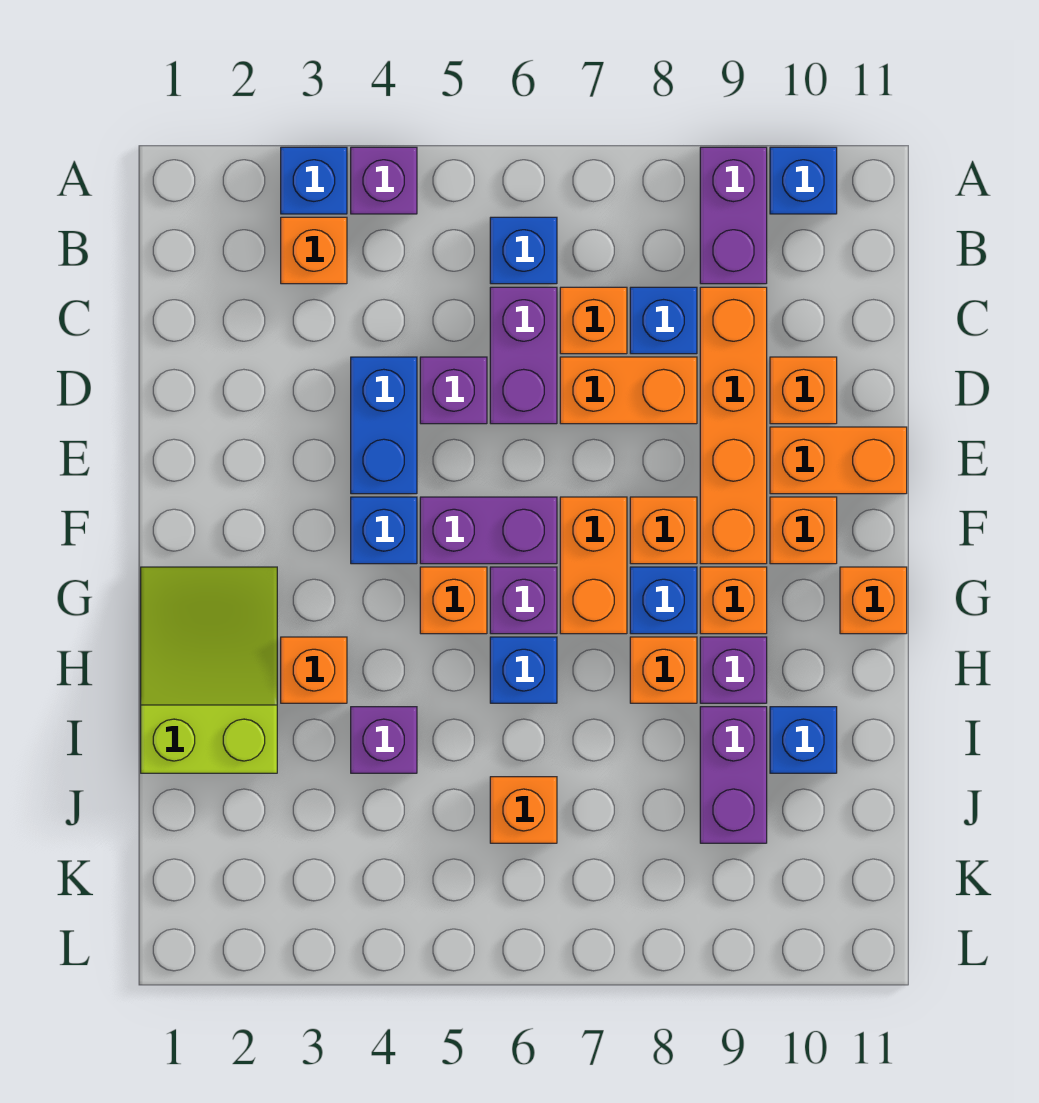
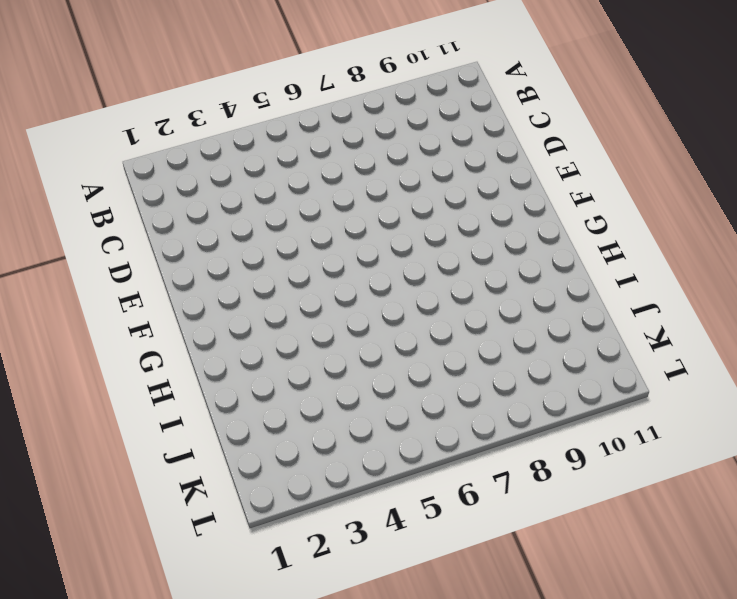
none -> blue brick A3 level 1
none -> purple brick A4 level 1
none -> purple brick A9:B9 level 1
none -> blue brick A10 level 1

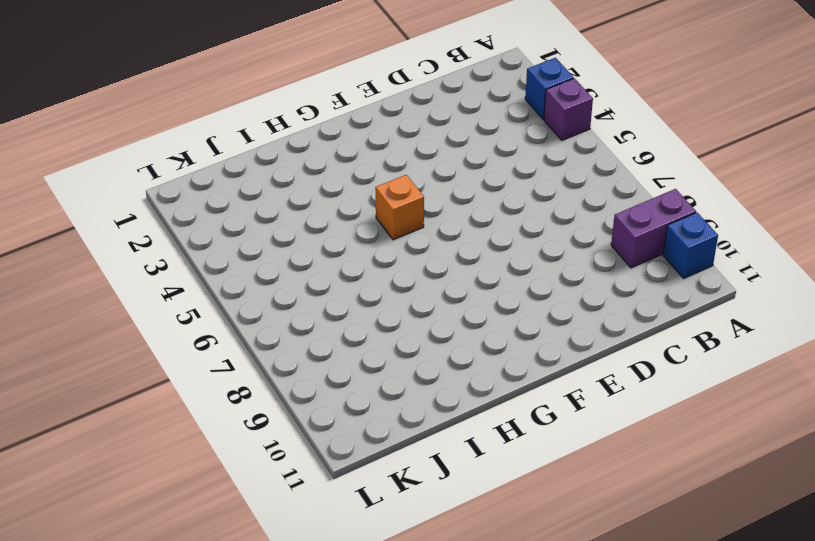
none -> orange brick B3 level 1
none -> blue brick B6 level 1
none -> purple brick C6:D6 level 1
none -> orange brick C7 level 1

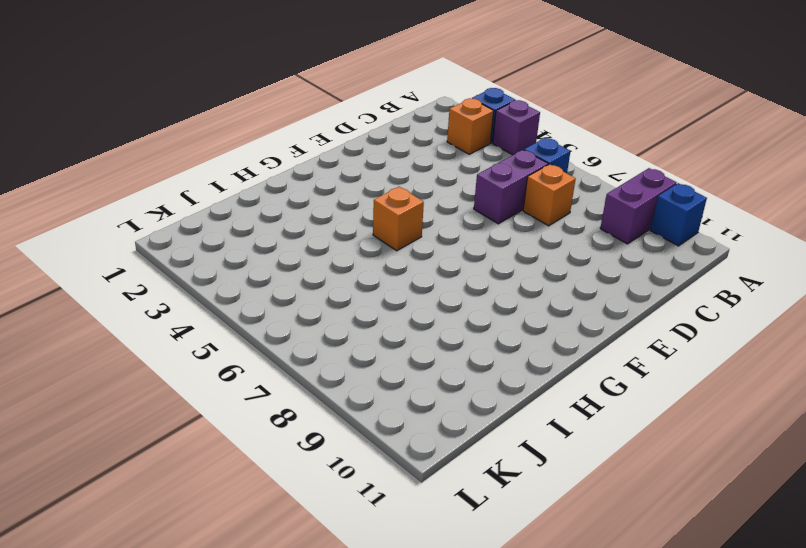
none -> blue brick C8 level 1
none -> orange brick C9:F9 level 1
none -> blue brick D4:E4 level 1
none -> purple brick D5 level 1

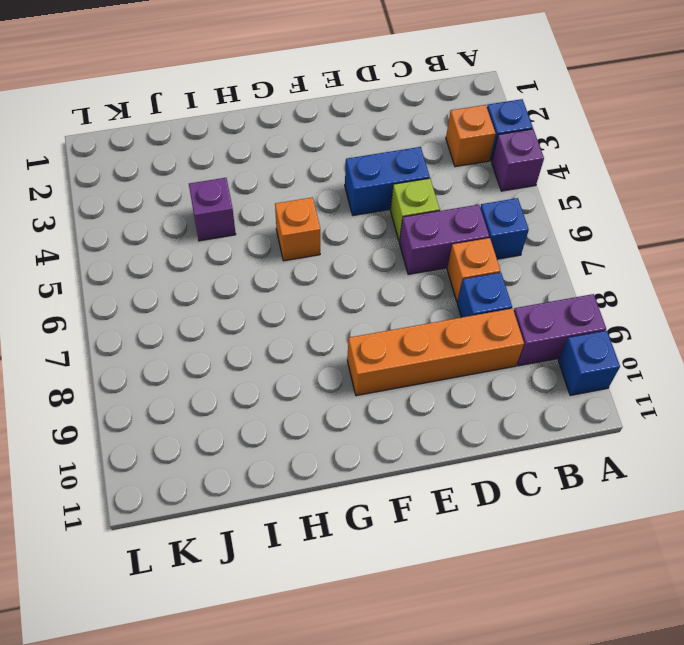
lime brick D5 level 1 -> purple brick D5 level 1
none -> orange brick D7:D8 level 1
none -> orange brick D10 level 1
none -> orange brick E10:E11 level 1
none -> blue brick F4 level 1

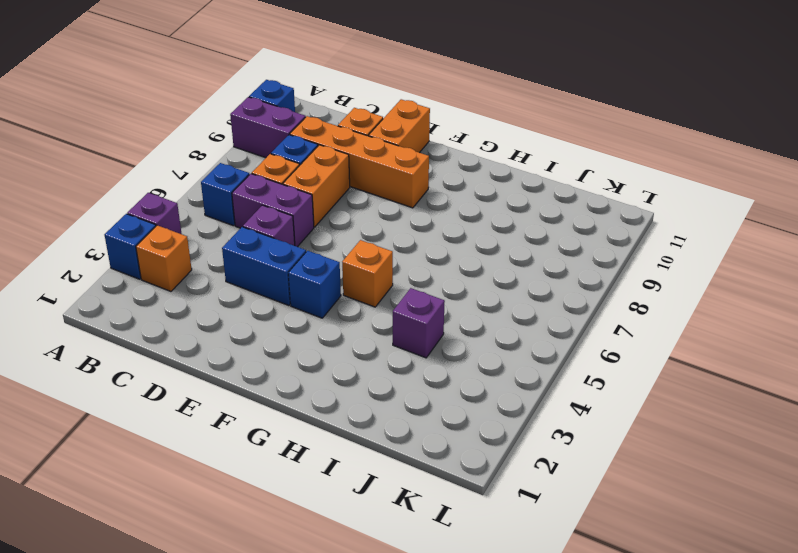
none -> purple brick F5:F6 level 1
none -> orange brick F7:G7 level 1
none -> orange brick F8 level 1
none -> orange brick F10 level 1

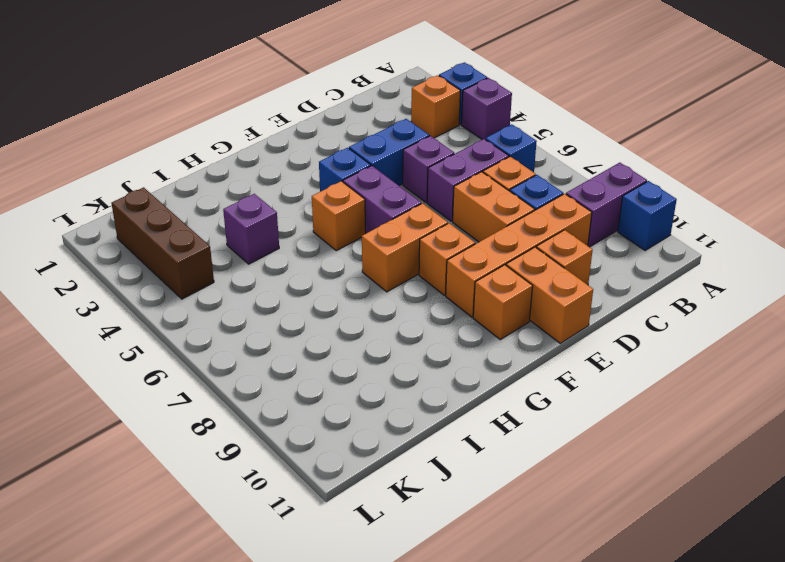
brown brick K2:K4 level 1 -> none
none -> lime slope G1:I2 level 1 top I
none -> purple brick G6 level 1
none -> blue brick G8 level 1
none -> orange brick G9 level 1

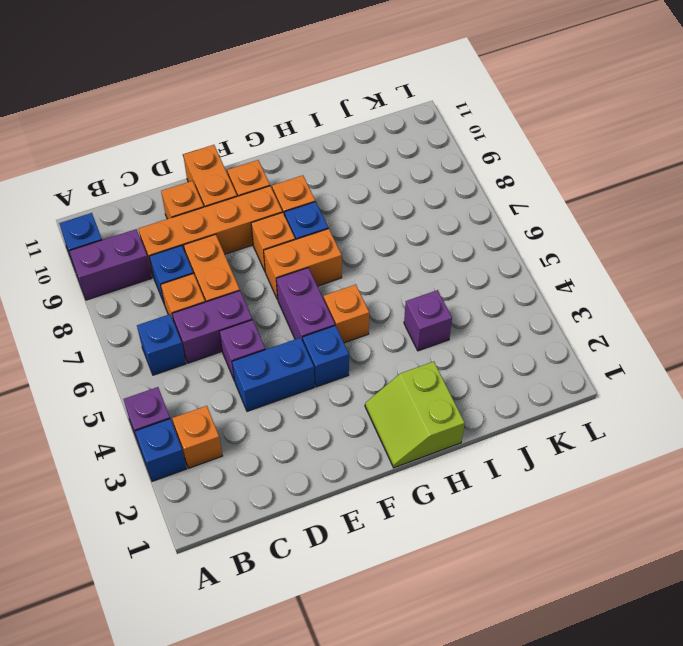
lime slope G1:H2 level 1 top H -> lime slope G1:I2 level 1 top I
none -> purple brick G6 level 1
none -> orange brick G11 level 1
none -> orange brick H3 level 1
none -> blue brick H6 level 1

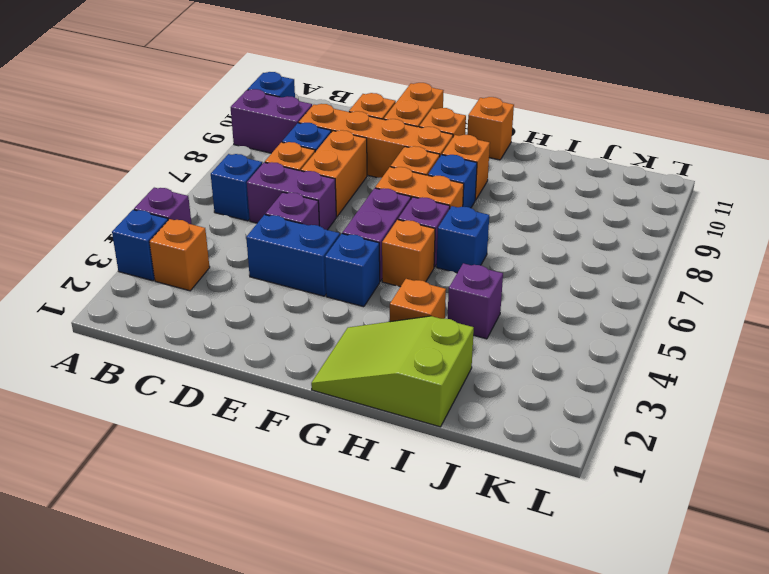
none -> orange brick H8 level 1
none -> purple brick H9 level 1
none -> purple brick I9:J9 level 1
none -> blue brick I10 level 1

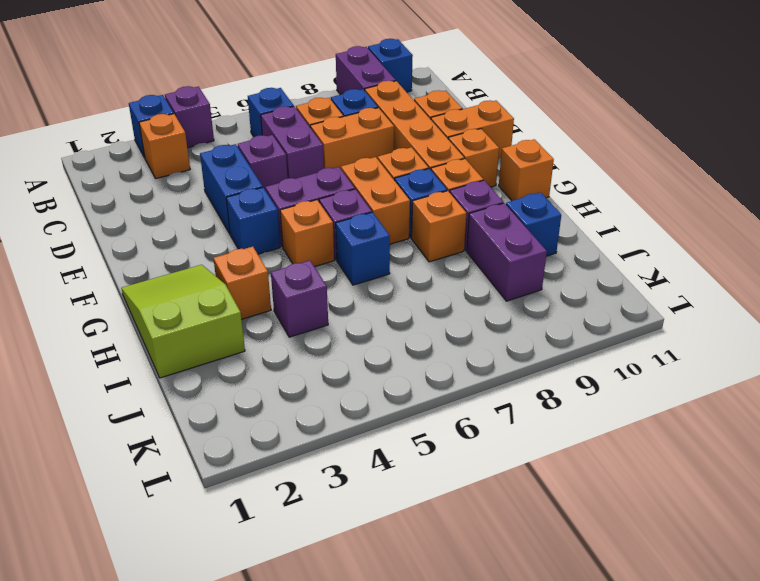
none -> orange brick J6 level 1

